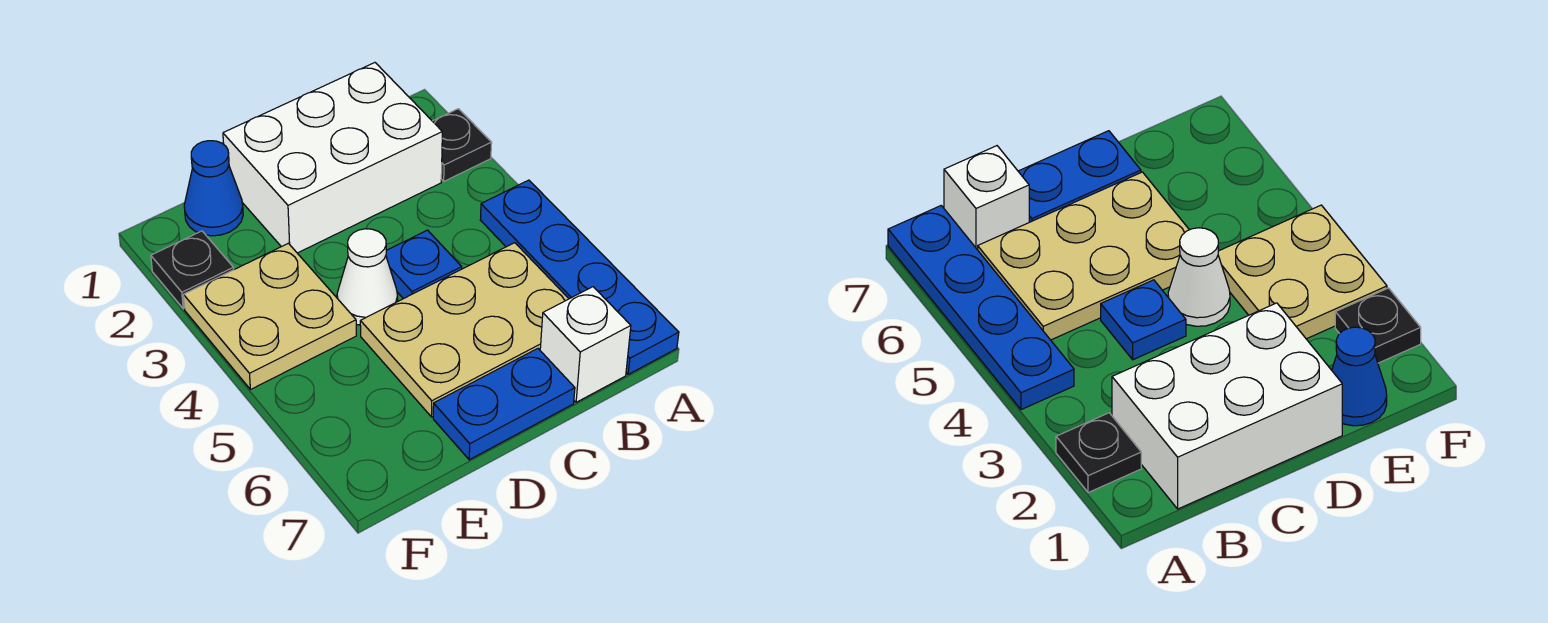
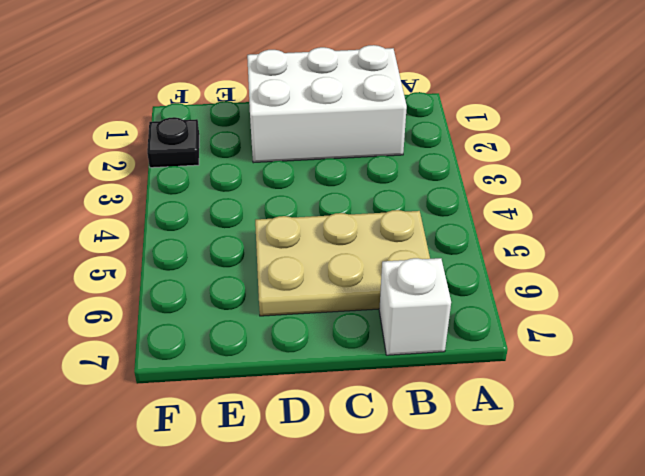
none -> black plate A2 level 1
none -> blue plate A4:A7 level 1

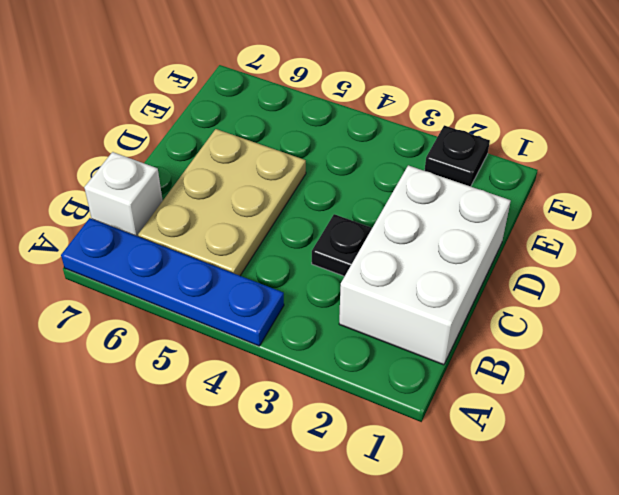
black plate C3 level 1 -> black plate A2 level 1
none -> blue plate C4 level 1
none -> blue plate C7:D7 level 1

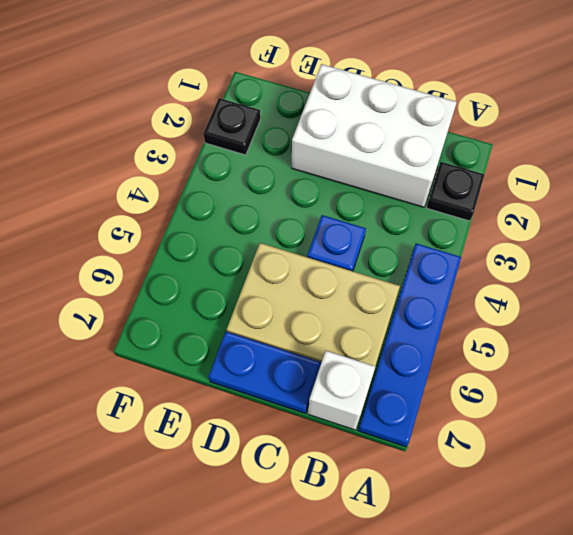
none -> white cone D4 level 1
none -> blue cone E1 level 1

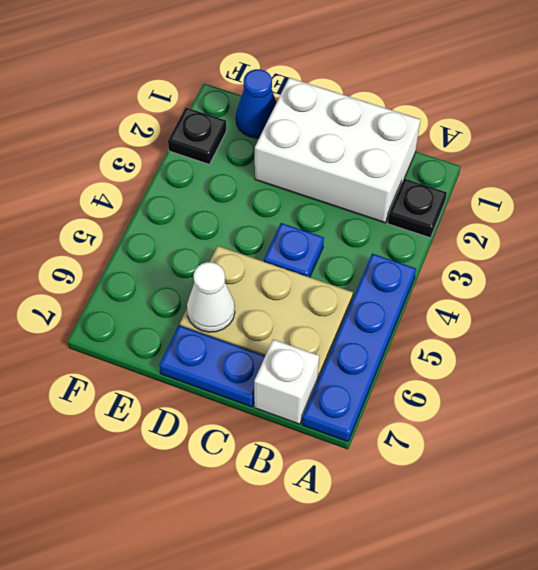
white cone D6 level 2 -> white cone D4 level 1
none -> tan plate E3:F4 level 1

